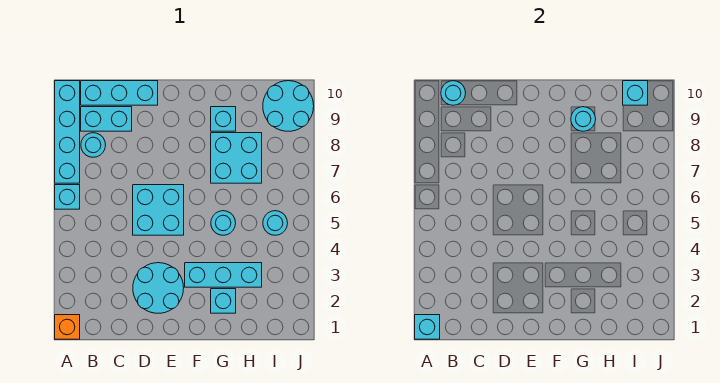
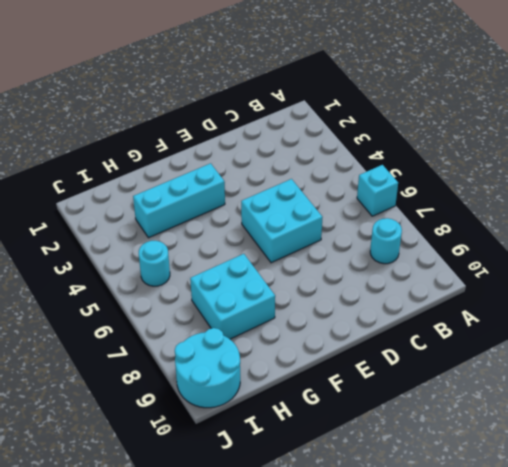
none -> orange brick A1 level 1
none -> cyan brick A7:A10 level 1
none -> cyan brick B9:C9 level 1

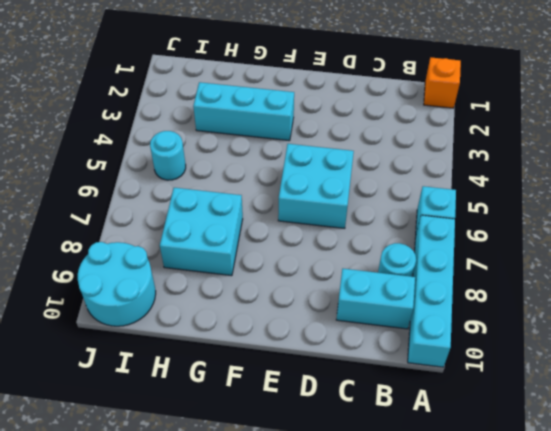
none -> cyan brick B10:D10 level 1
none -> cyan round brick D2:E3 level 1
none -> cyan brick G2 level 1

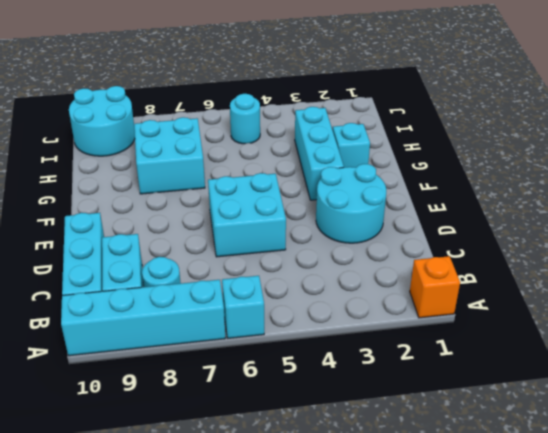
none -> cyan round brick G5 level 1
none -> cyan brick G9 level 1
none -> cyan brick A1 level 2

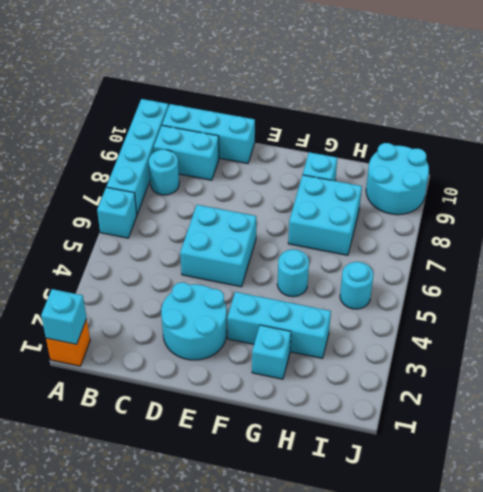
none -> cyan round brick B10 level 2
none -> cyan round brick G9 level 2
none -> cyan brick I10 level 2

